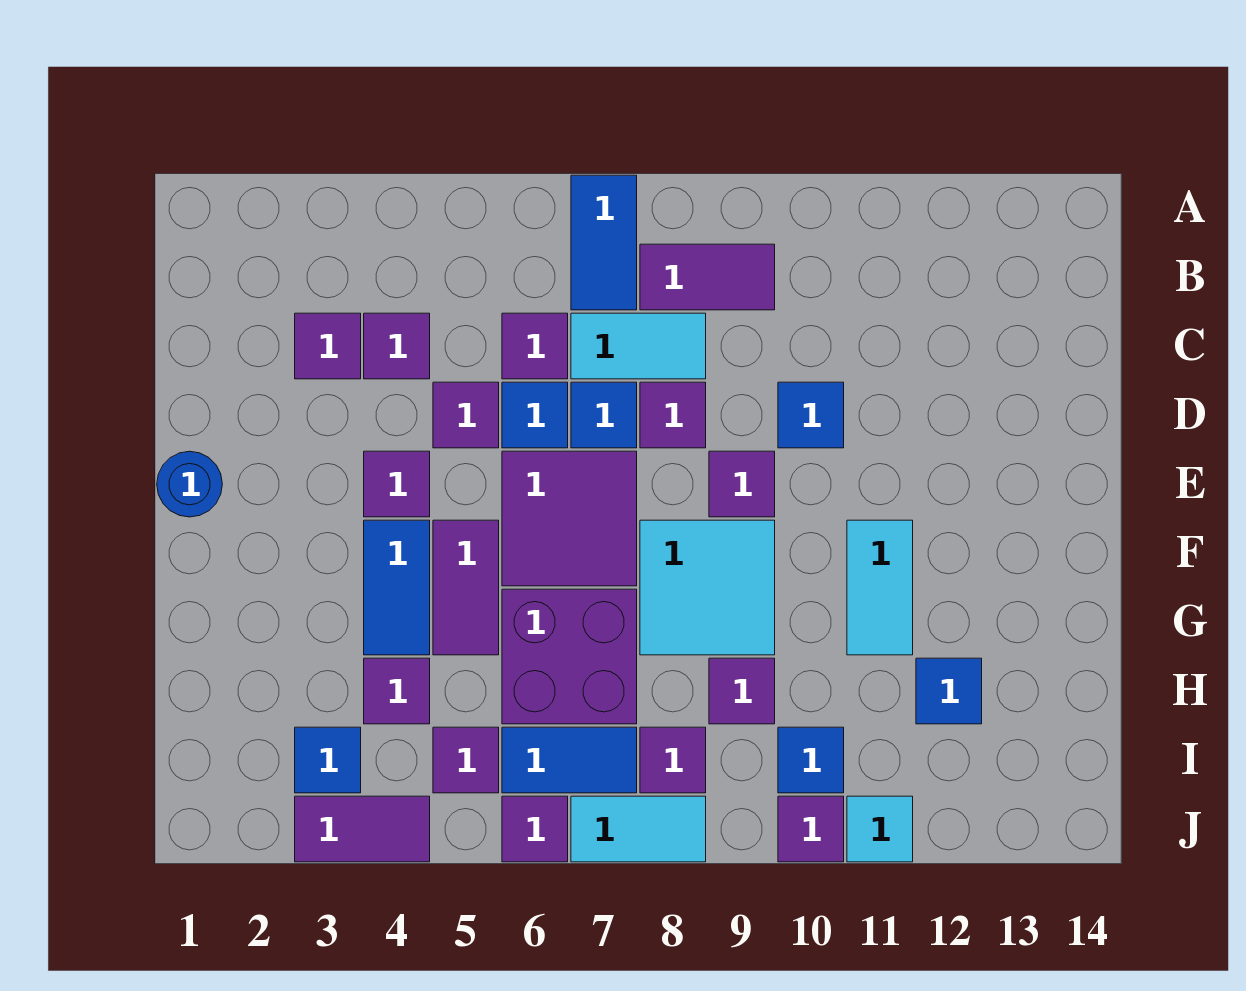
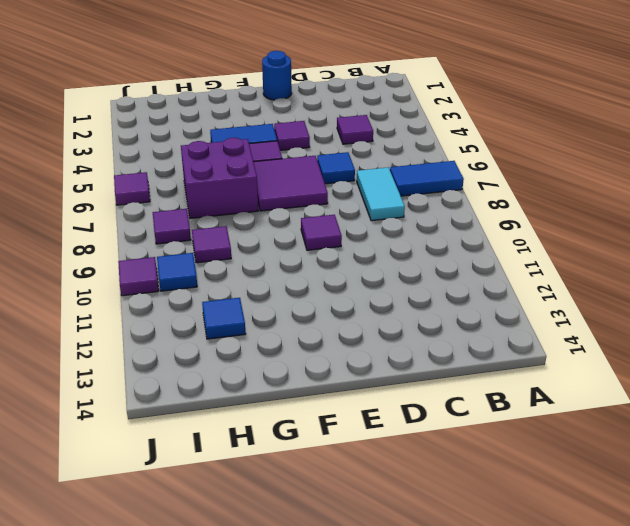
none -> purple tile B8:B9 level 1
none -> purple tile C3 level 1
none -> purple tile C6 level 1
none -> purple tile D5 level 1

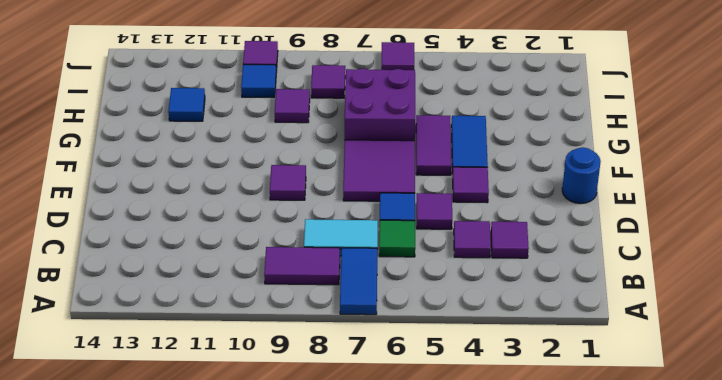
green tile C6 level 1 -> purple tile C6 level 1
none -> blue tile D7 level 1
none -> purple tile D8 level 1
none -> blue tile D10 level 1
none -> cyan tile F8:G9 level 1

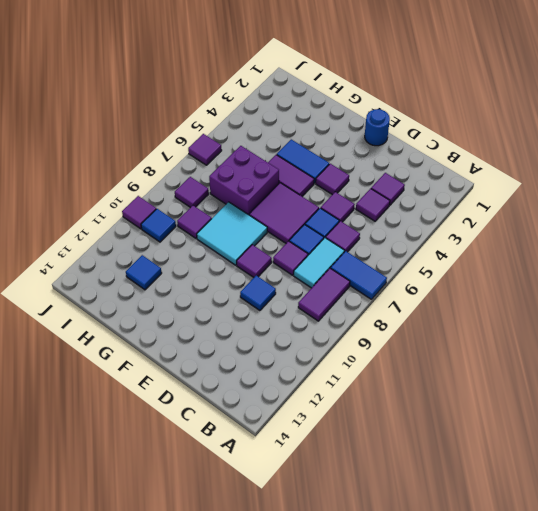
none -> cyan tile F11:G11 level 1
none -> purple tile H4 level 1
none -> blue tile I3 level 1
none -> purple tile I5 level 1

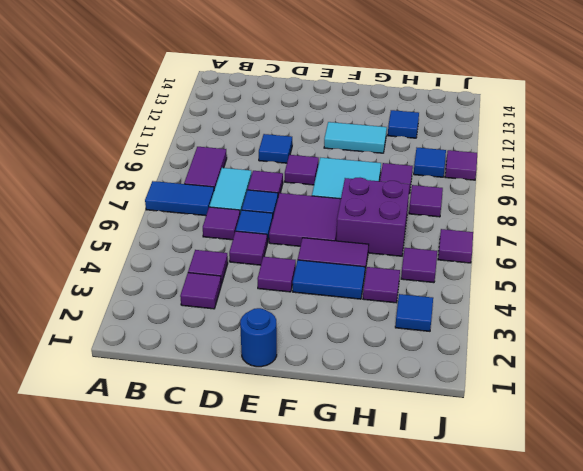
none -> blue tile I6:I7 level 1
none -> purple tile J3:J4 level 1
none -> cyan tile J7:J8 level 1
none -> cyan tile J11 level 1

